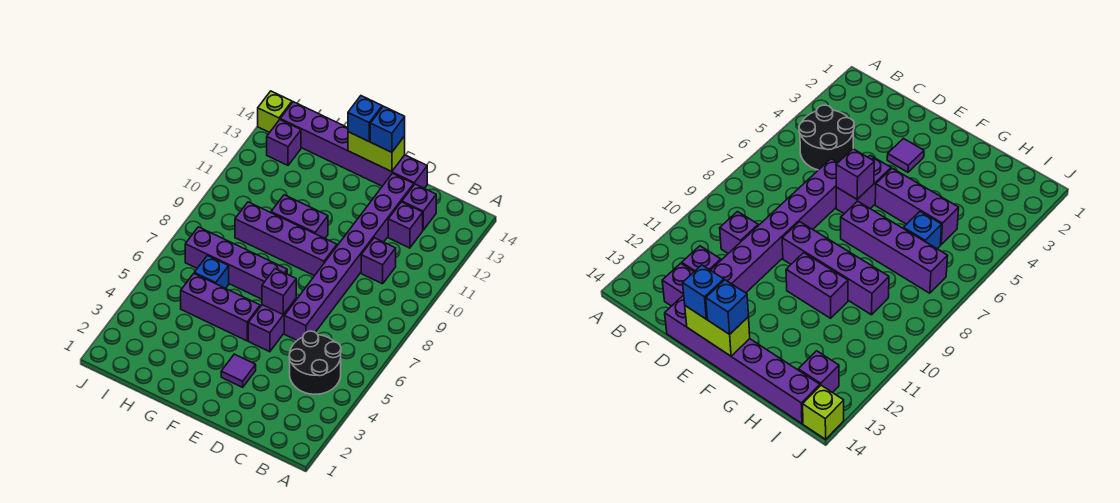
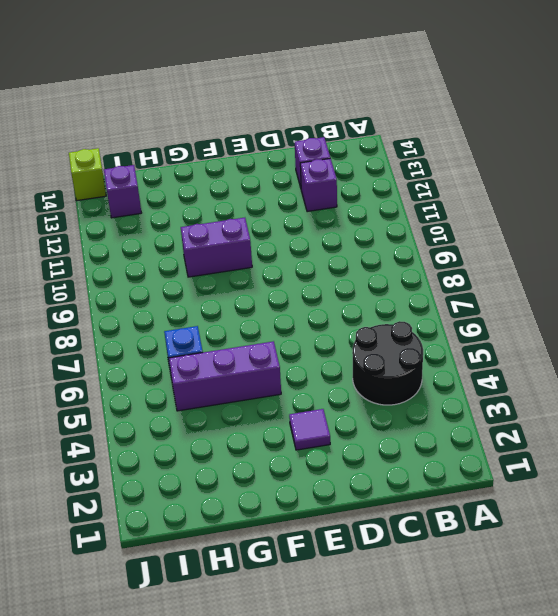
none -> purple brick C10 level 1
none -> purple brick D6:D13 level 1
none -> purple brick D14:I14 level 1

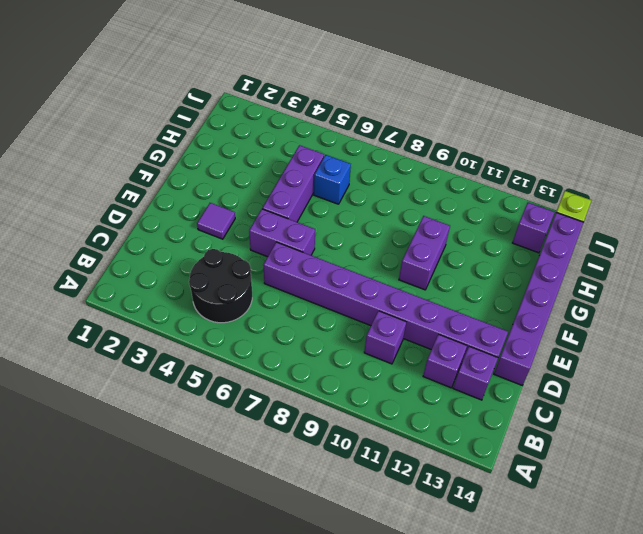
none -> purple brick E9:H9 level 1
none -> purple brick F7:I7 level 1
none -> purple brick E6 level 2

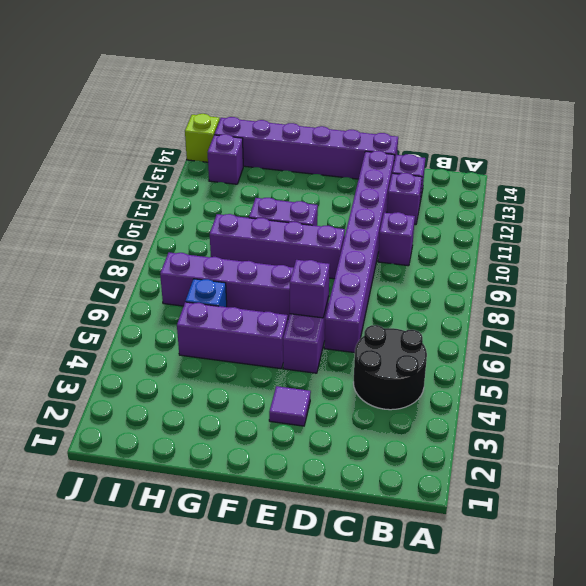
none -> lime brick E14:F14 level 2
none -> blue brick E14 level 3
none -> blue brick F14 level 3

